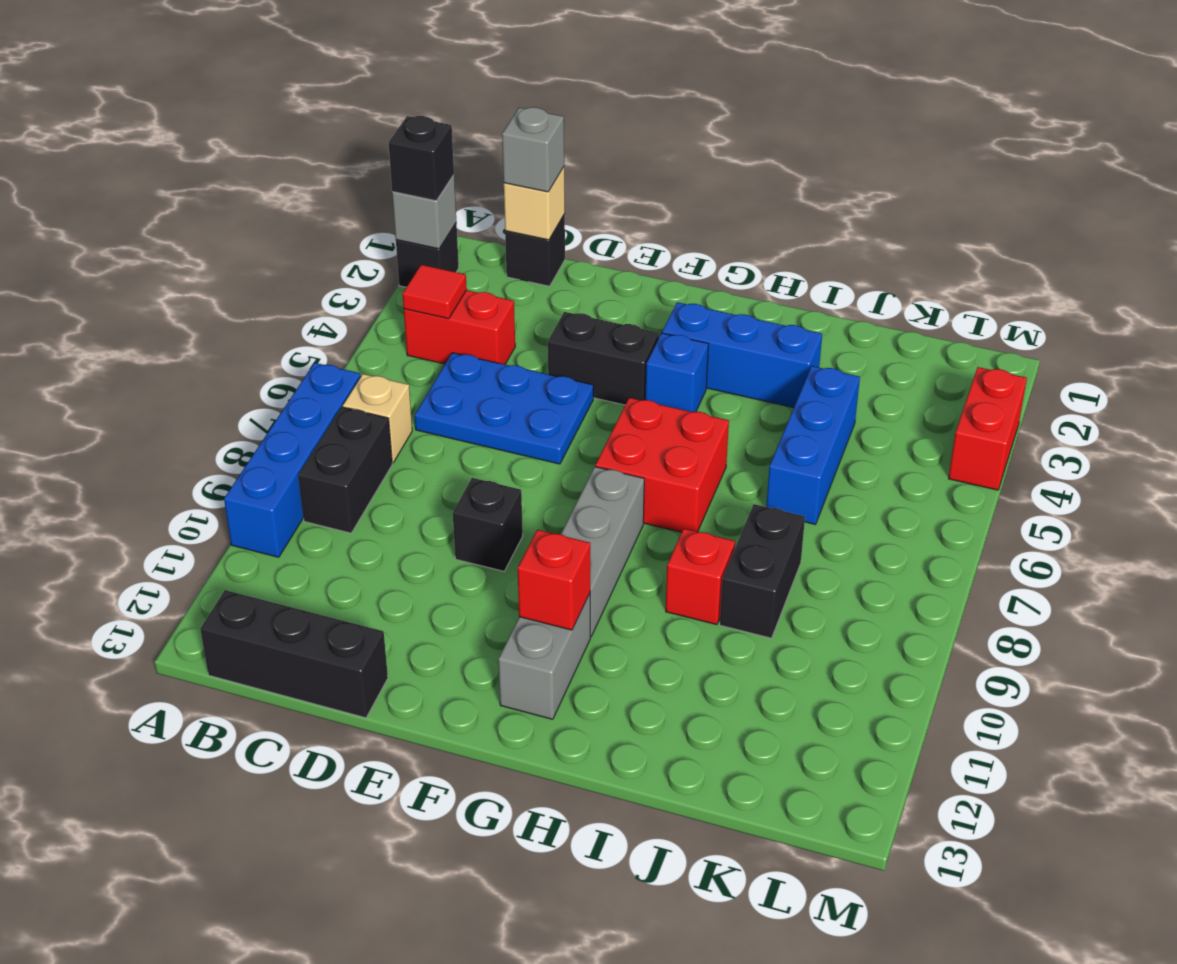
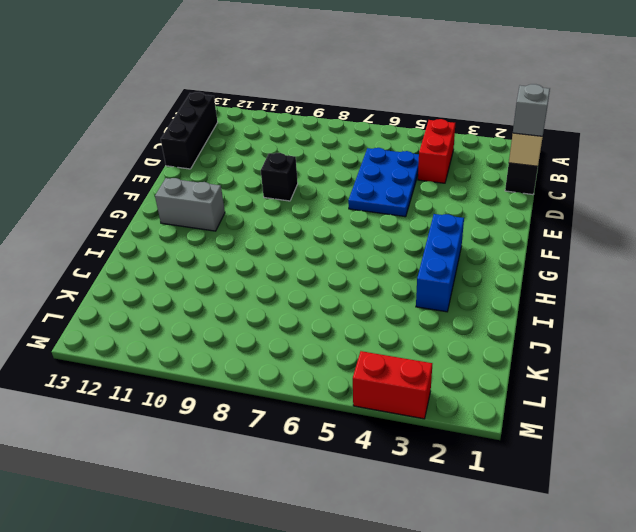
none -> black brick A2 level 1
none -> blue brick A7:A10 level 1
none -> tan brick B7 level 1

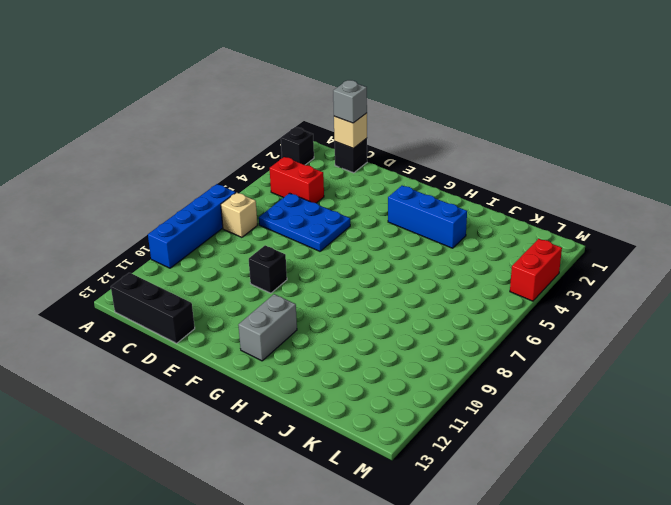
none -> black brick B8:B9 level 1
none -> black brick E4:F4 level 1
none -> blue brick G4 level 1

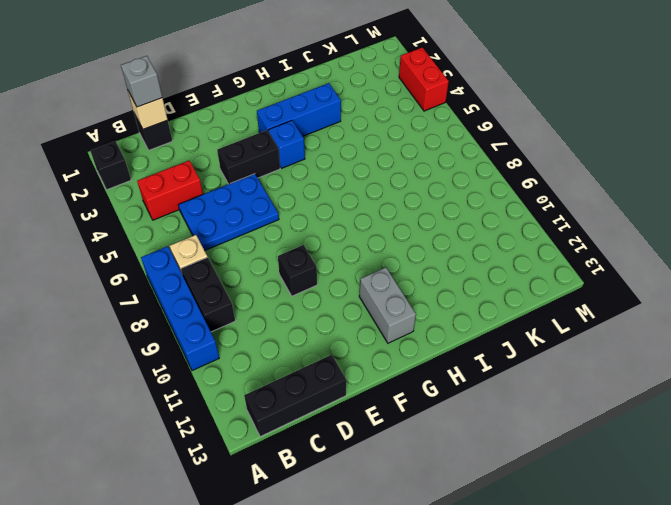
none -> red brick G6:H7 level 1
none -> grey brick G8:G10 level 1
none -> red brick I9 level 1

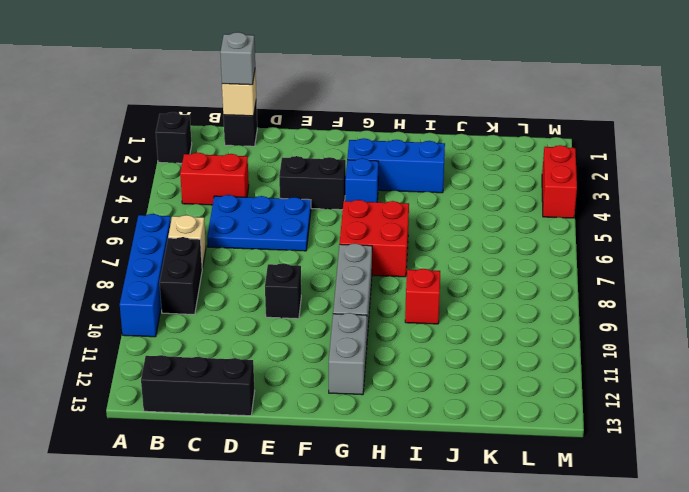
none -> blue brick J4:J6 level 1
none -> black brick J8:J9 level 1
none -> grey brick A2 level 2

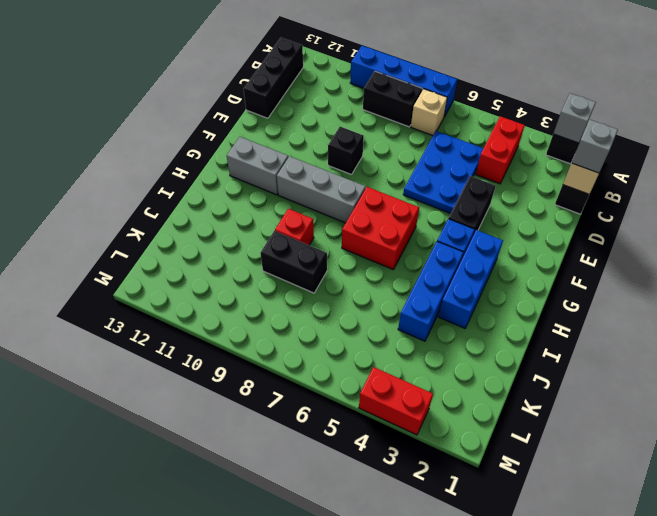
blue brick H4:J4 level 1 -> blue brick J4:J6 level 1
none -> red tile B4 level 2
none -> red brick G11 level 2
none -> black brick A2 level 3

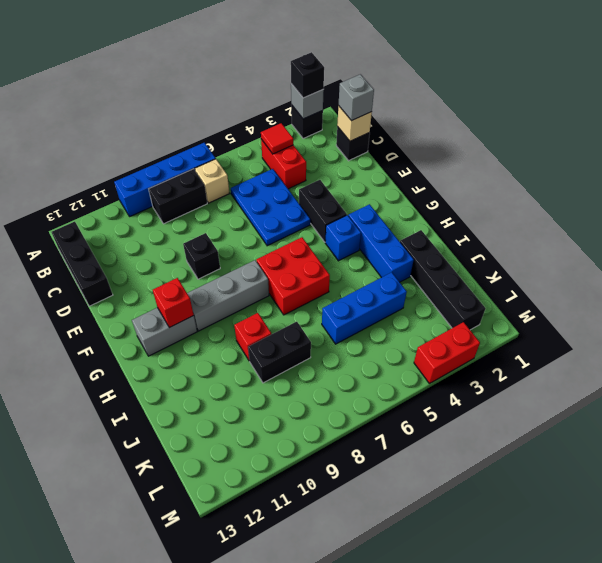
black brick I2:L2 level 1 -> none

